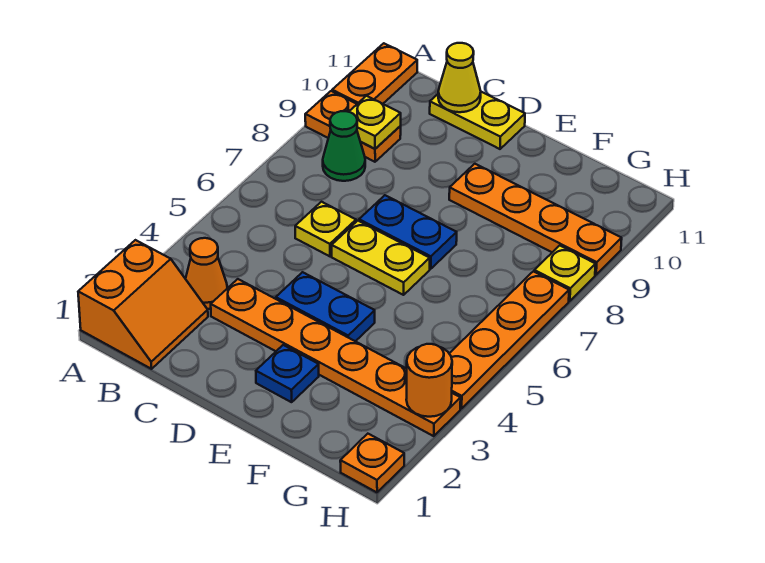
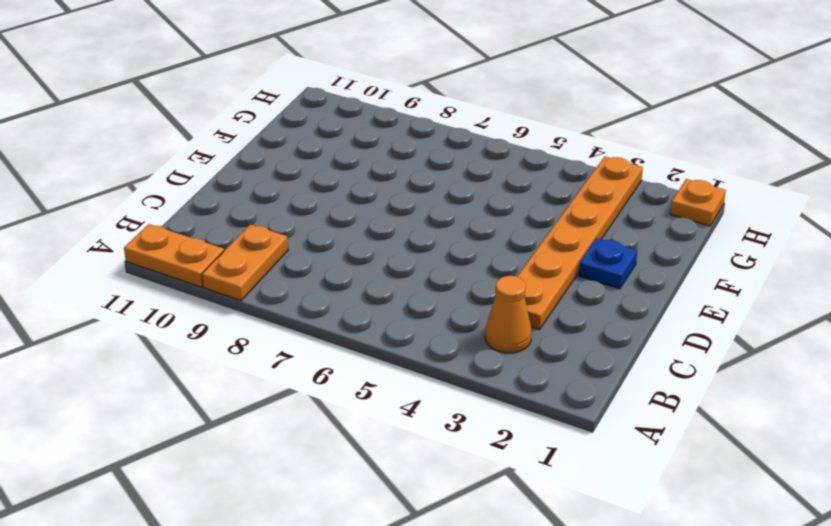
none -> orange slope A1:B2 level 1 top A
none -> green cone B8 level 1
none -> yellow plate C6 level 1

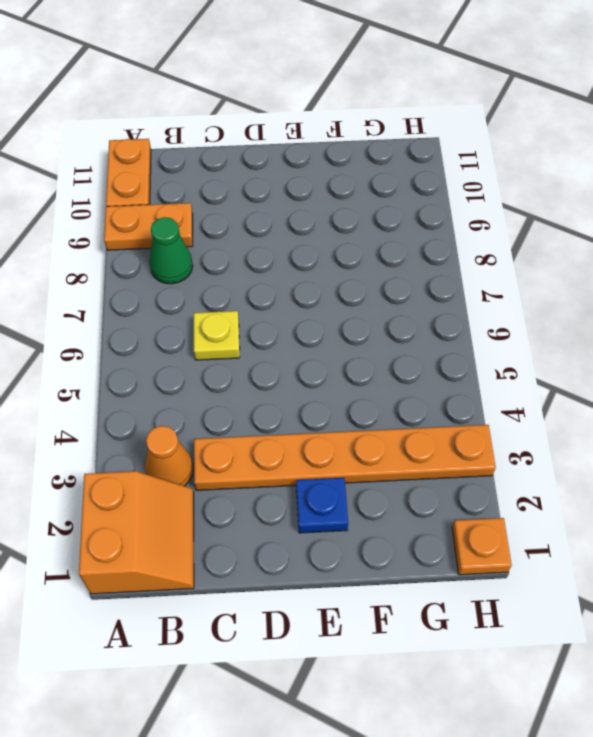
none -> yellow plate C11:D11 level 1
none -> blue plate D4:E4 level 1
none -> yellow plate D6:E6 level 1

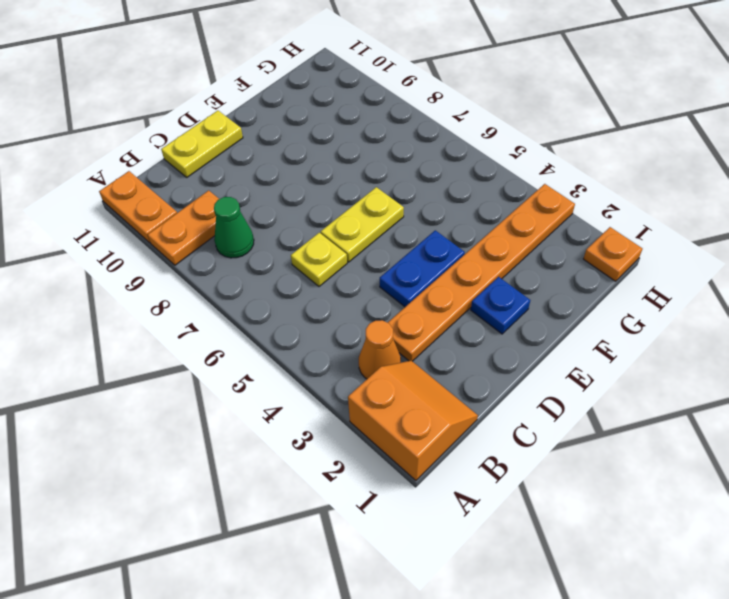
none -> blue plate D7:E7 level 1
none -> orange plate E9:H9 level 1
none -> orange plate H4:H7 level 1

